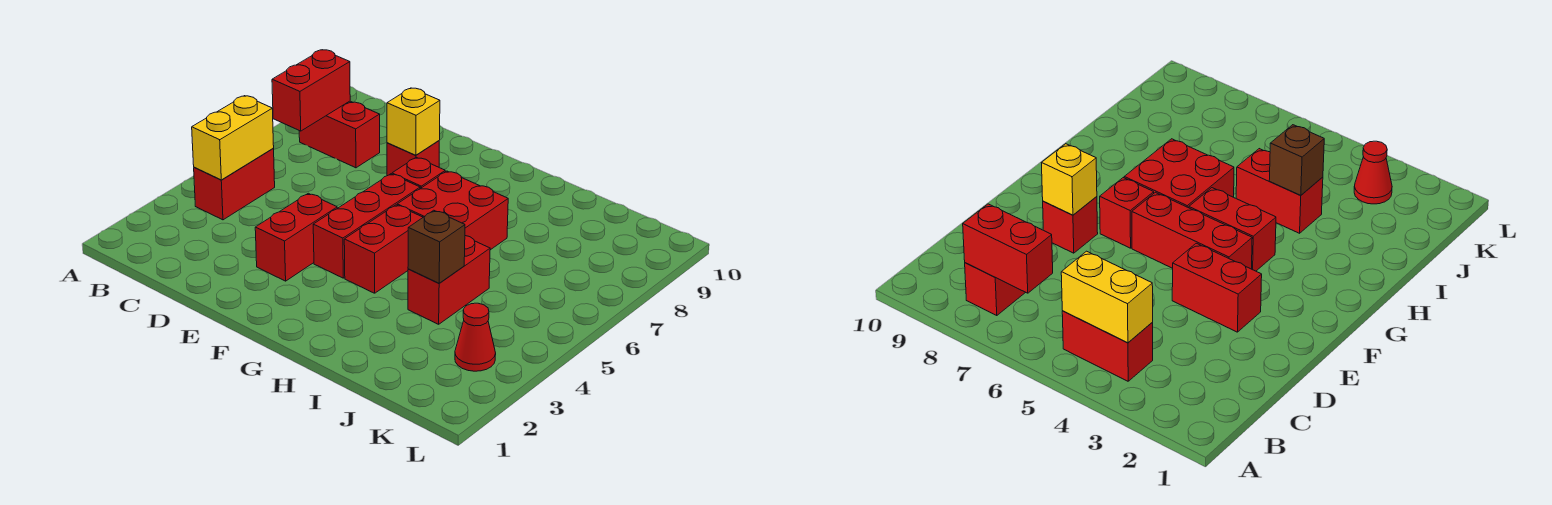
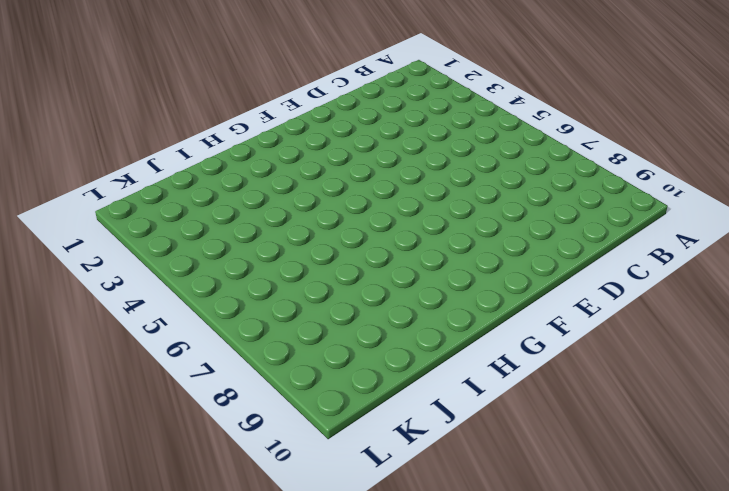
none -> red brick B4:B5 level 1
none -> red brick B8:C8 level 1
none -> red brick E3:E4 level 1

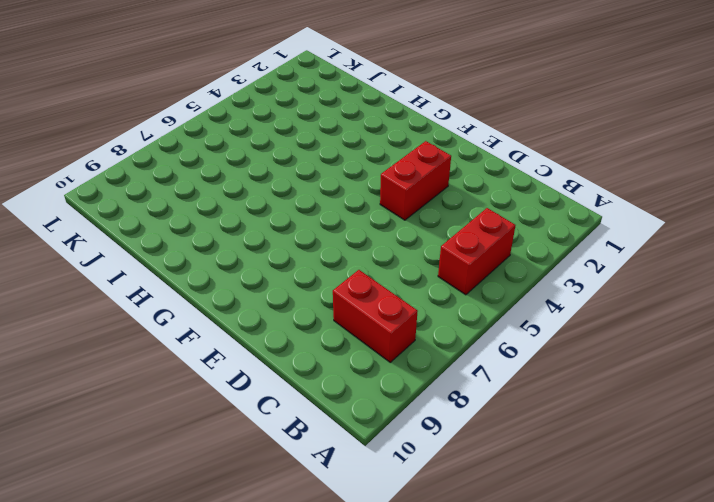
none -> red brick E8 level 1
none -> red brick F4:F6 level 1
none -> red brick F7 level 1

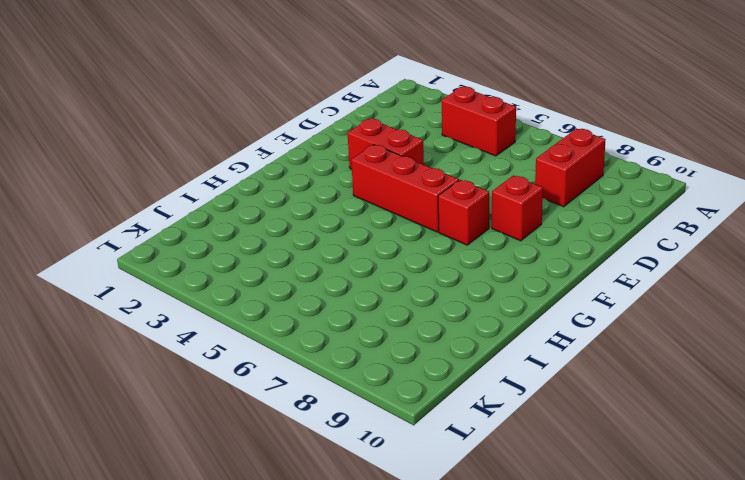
none -> red brick G4:G5 level 1
none -> red brick G6:H7 level 1
none -> red brick I4:I5 level 1

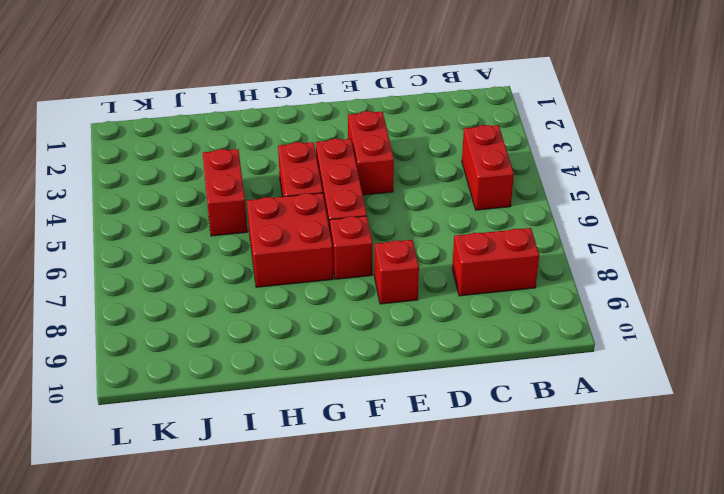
none -> red cone K3 level 1
none -> yellow brick B4:B5 level 2
none -> red brick B7:B8 level 2

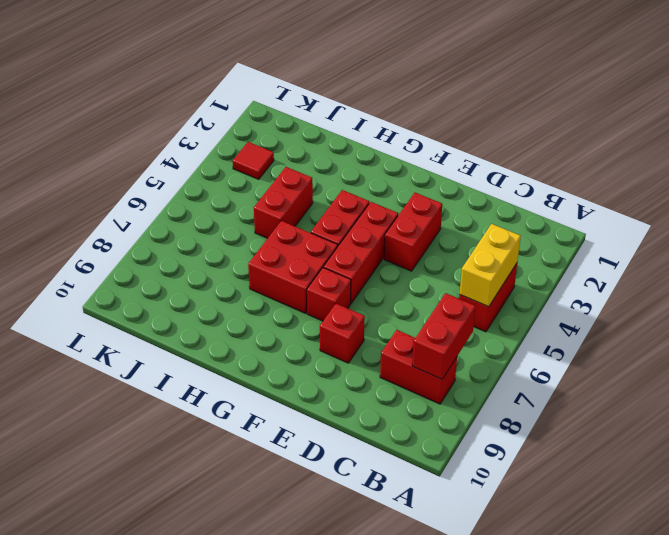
red tile K3 level 1 -> red cone K3 level 1
none -> yellow brick E8 level 2
none -> brown brick I4 level 2

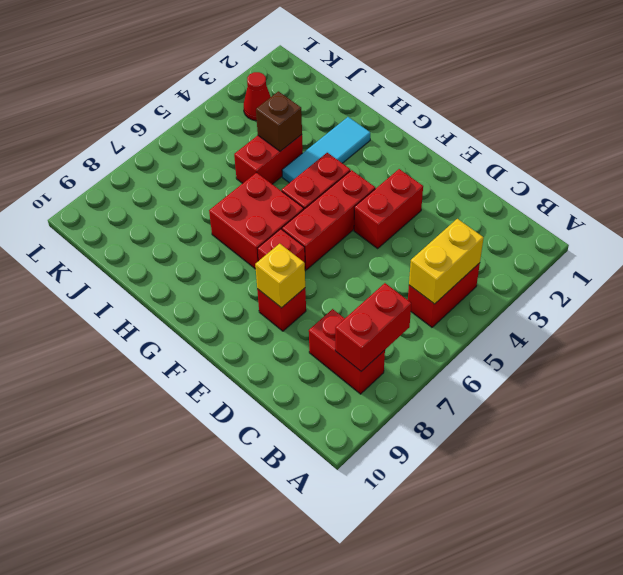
cyan tile H2:H4 level 1 -> none

